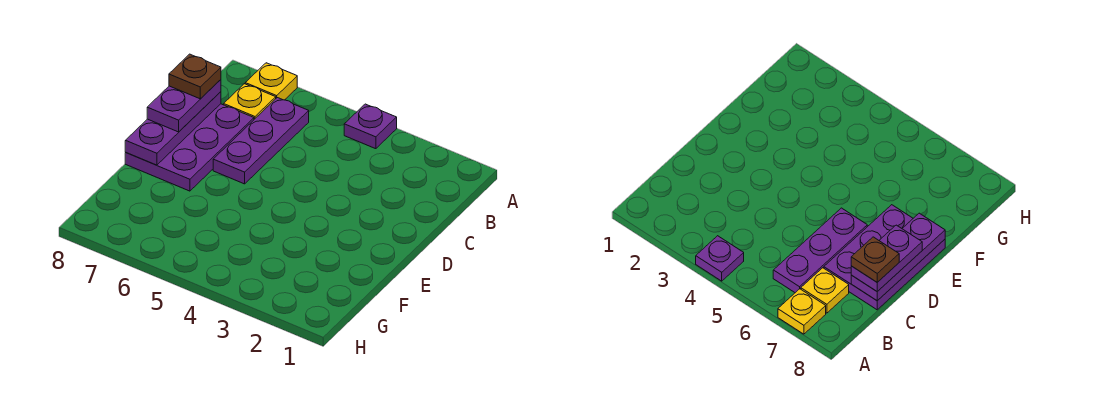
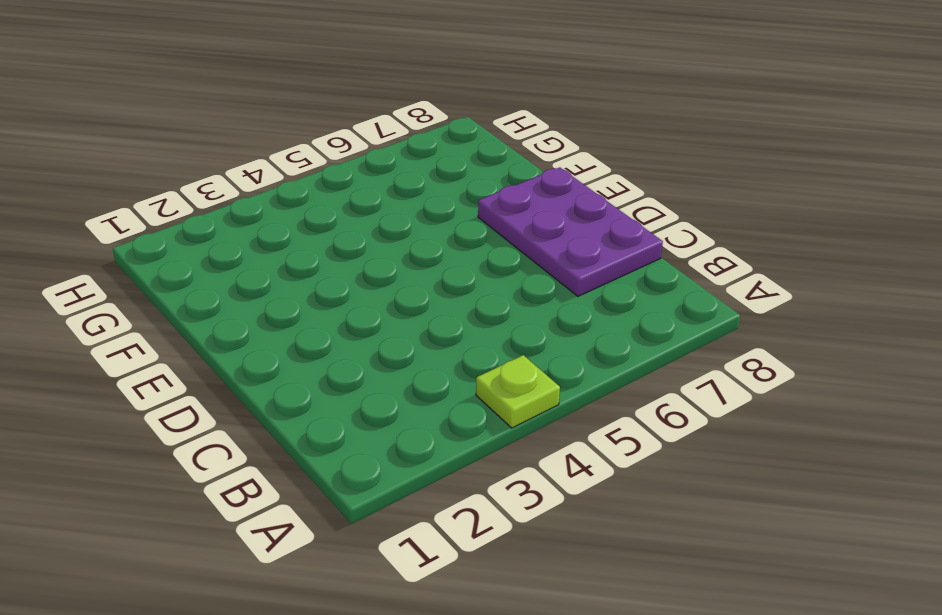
lime plate A4 level 1 -> purple plate A4 level 1
none -> yellow plate A7 level 1
none -> purple plate B6:D6 level 1

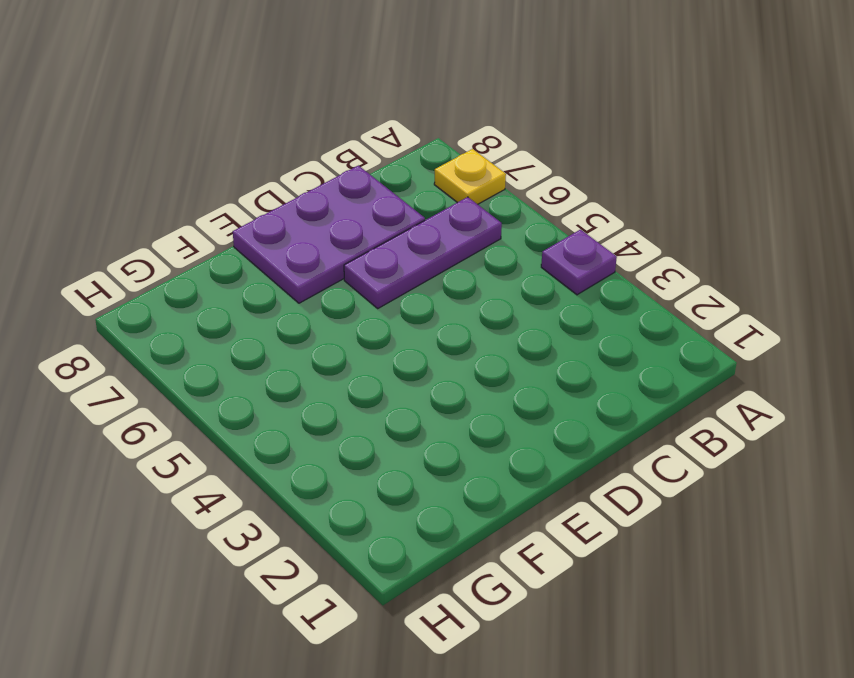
none -> yellow plate B7 level 1
none -> purple plate C8:E8 level 2

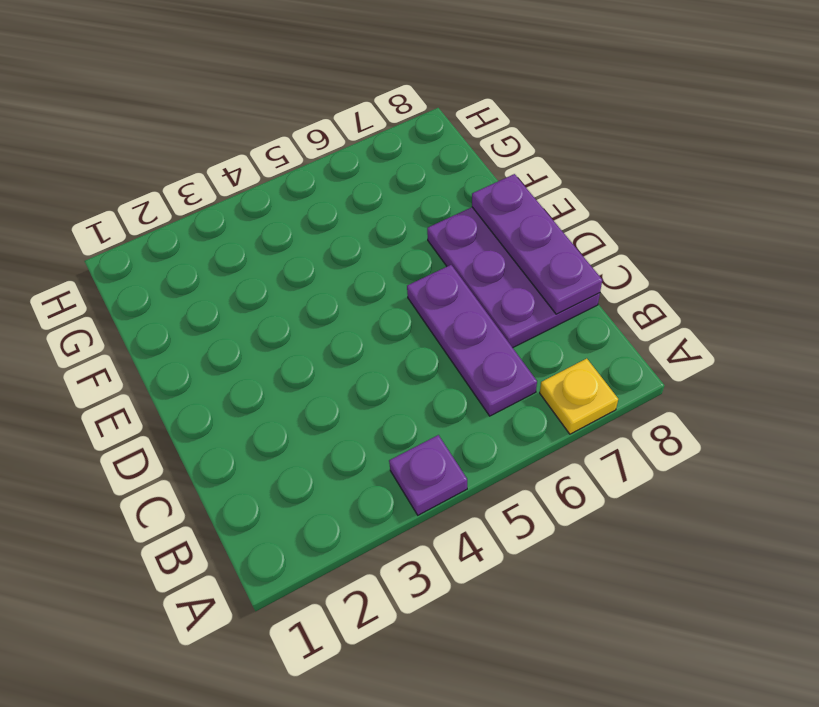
none -> yellow plate B7 level 1
none -> purple plate C8:D8 level 3

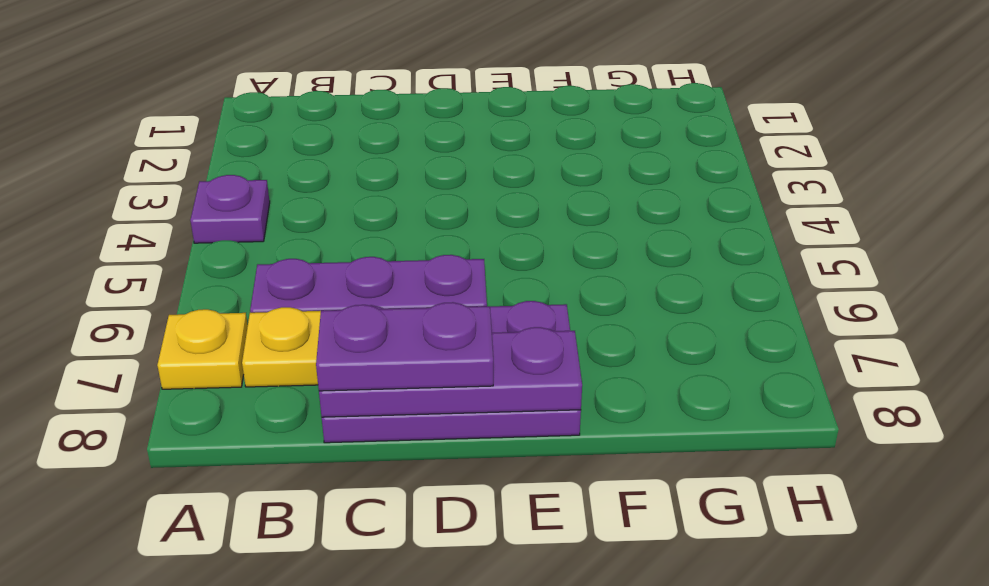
none -> brown plate C8 level 4

